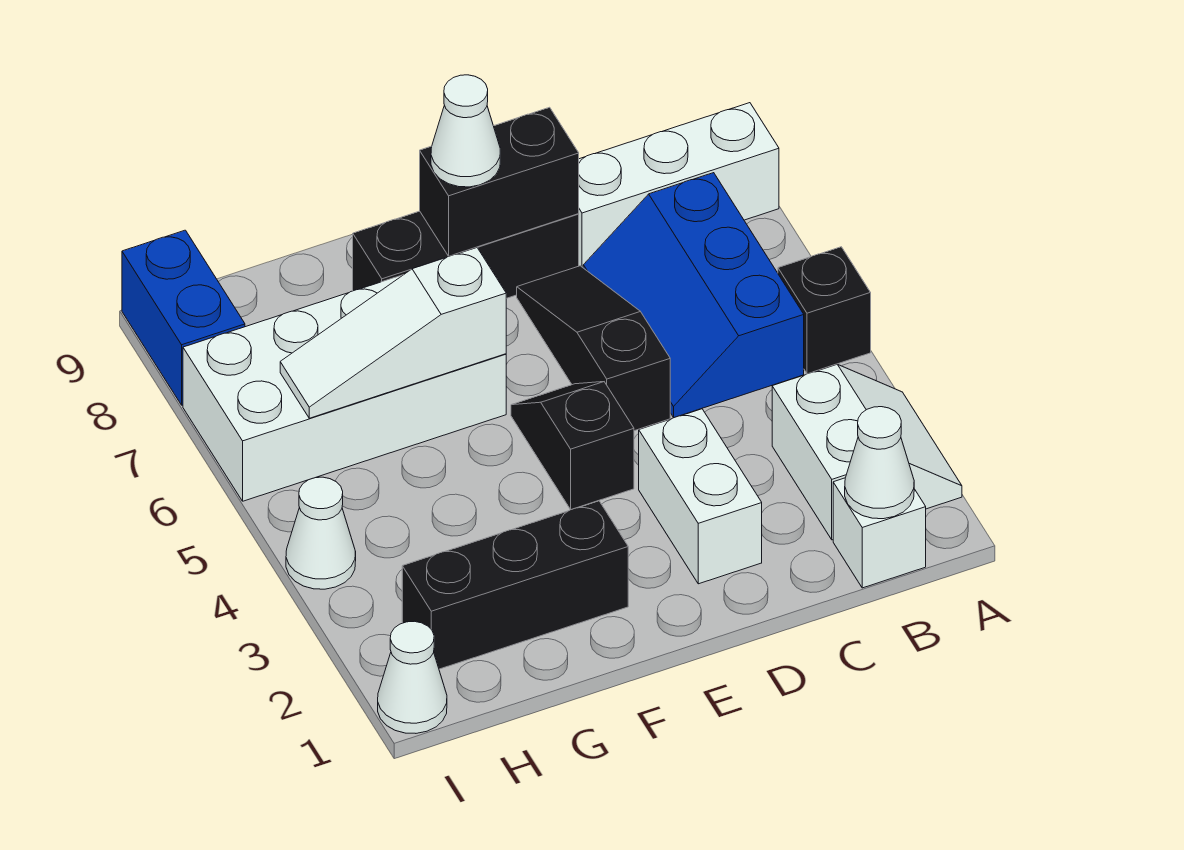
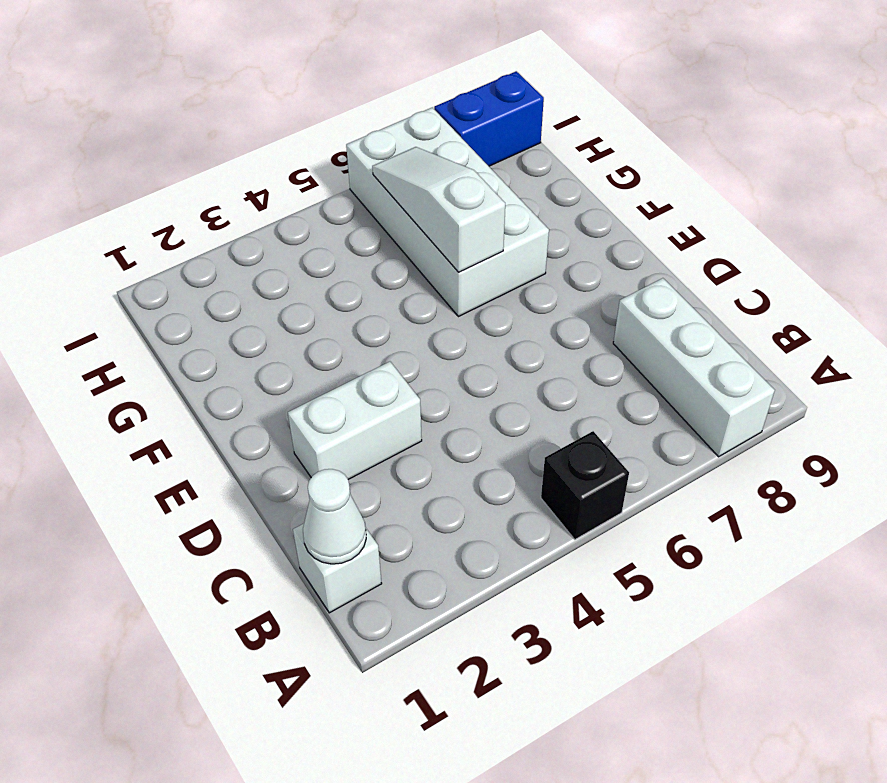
none -> white slope A2:B3 level 1 top B
none -> blue slope B5:C7 level 1 top B
none -> black slope D5:D7 level 1 top 5

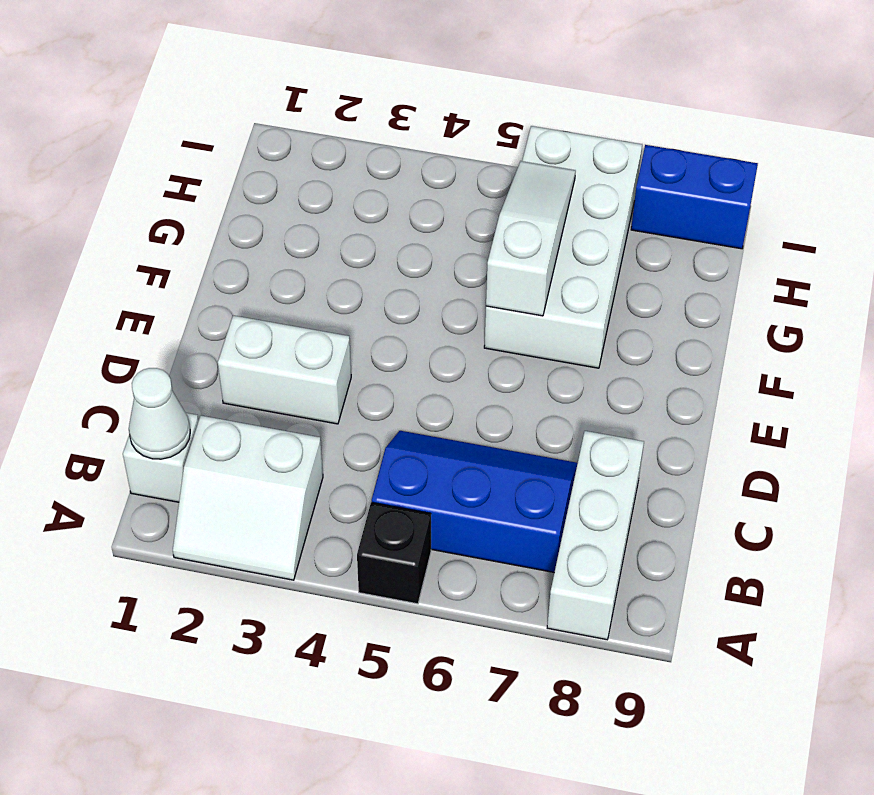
none -> black slope D5:D7 level 1 top 5
none -> black brick D8:F8 level 1
none -> black slope E4:E5 level 1 top 4

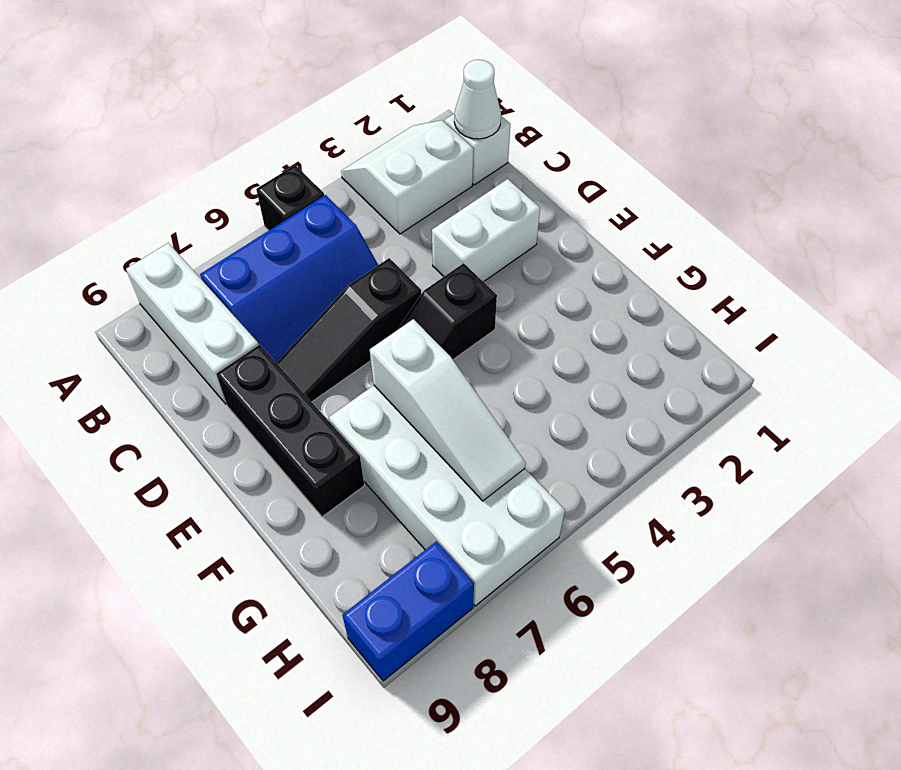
none -> black brick F2:H2 level 1
none -> white cone I1 level 1
none -> white cone I4 level 1

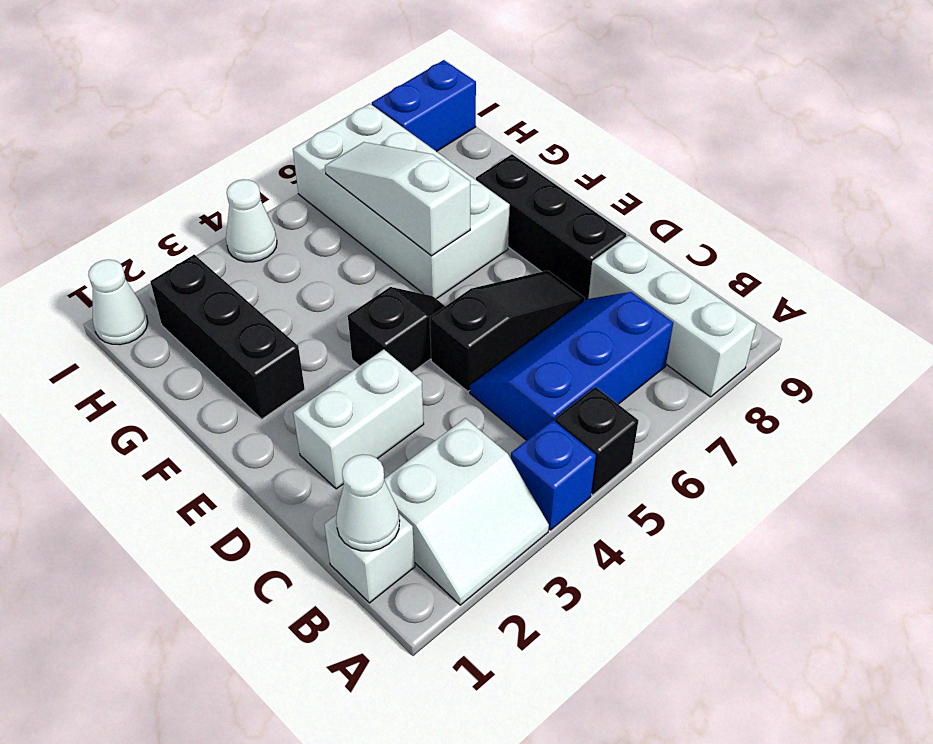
blue brick A4 level 1 -> none
none -> black brick D8:E8 level 2
none -> white cone E8 level 3

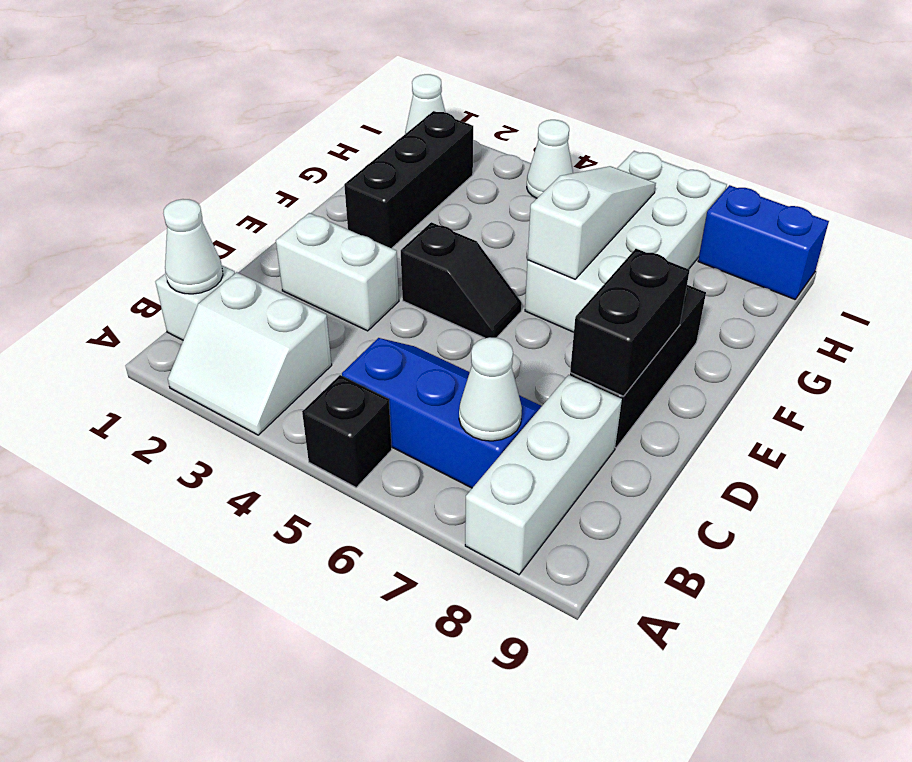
white cone B7 level 2 -> white cone E8 level 3
none -> black slope D5:D7 level 1 top 5

